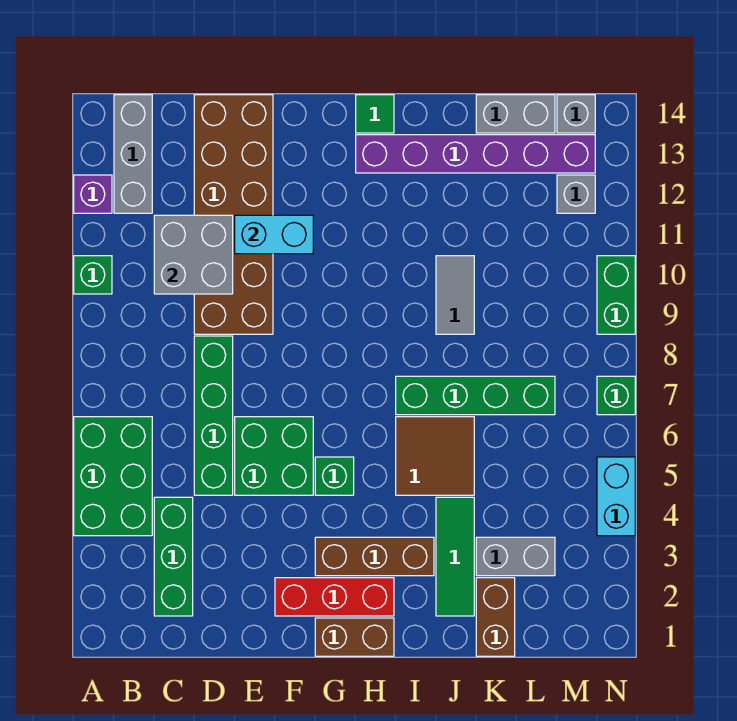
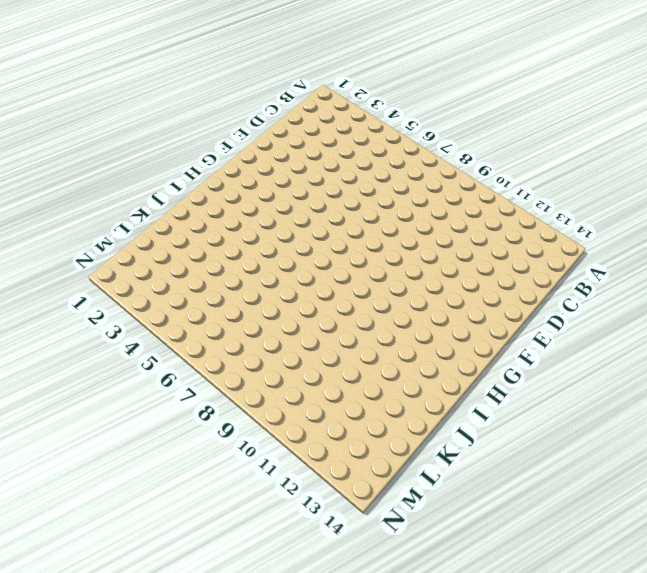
none -> green brick A4:B6 level 1
none -> green brick A10 level 1
none -> purple brick A12 level 1

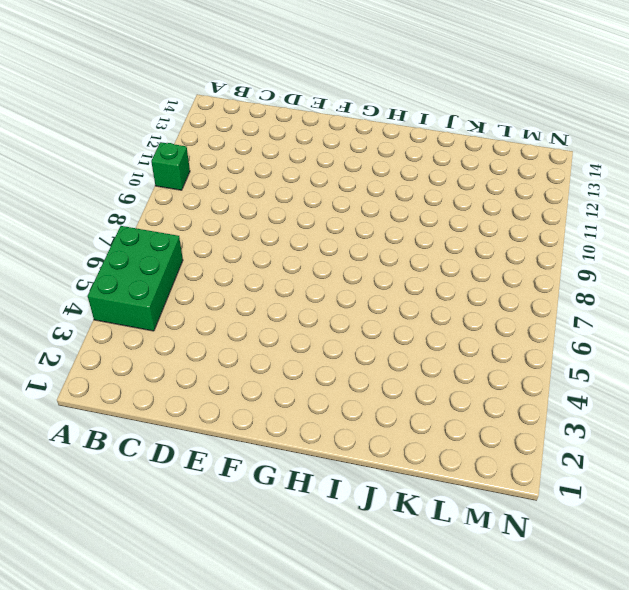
none -> purple brick A12 level 1
none -> grey brick B12:B14 level 1
none -> green brick C2:C4 level 1

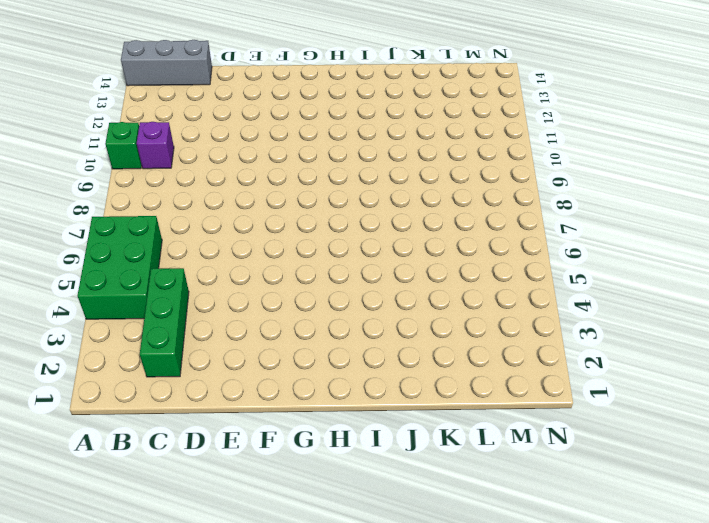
grey brick A14:C14 level 1 -> grey brick B12:B14 level 1
purple brick B10 level 1 -> purple brick A12 level 1
none -> green brick D5:D8 level 1
none -> brown brick D9:E14 level 1
none -> green brick E5:F6 level 1

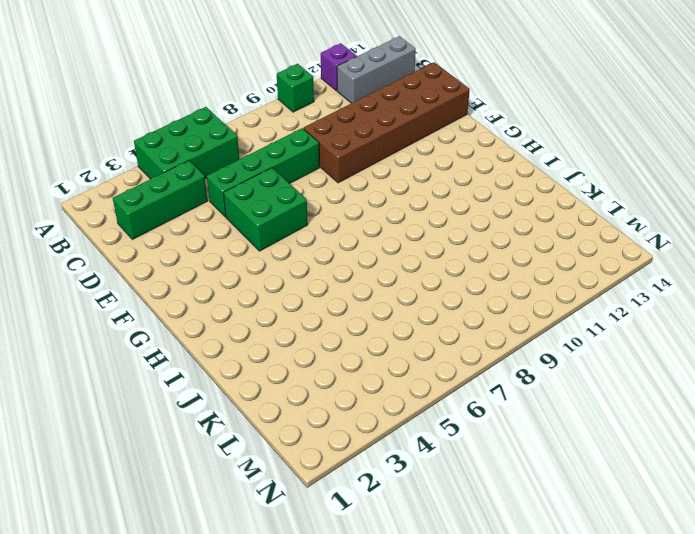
none -> red brick F2:H2 level 1
none -> brown brick G1:H1 level 1
none -> brown brick G3:I3 level 1

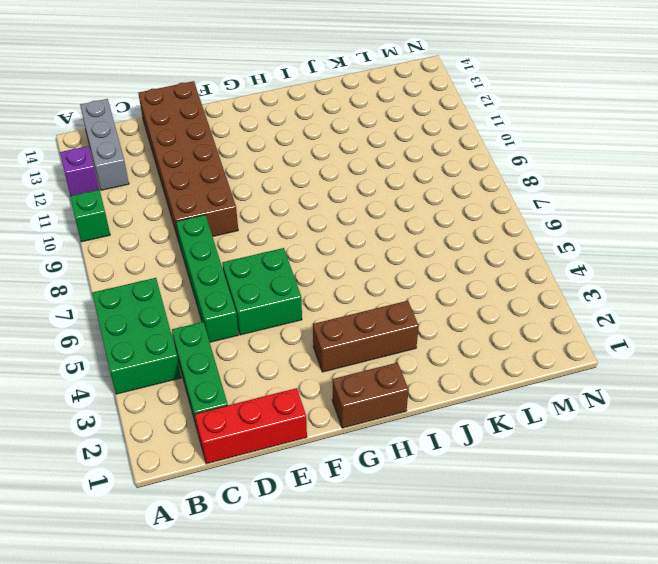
red brick C1:E1 level 1 -> red brick F2:H2 level 1
none -> green brick G5 level 1
none -> purple brick H13:M13 level 1
none -> green tile H14 level 1

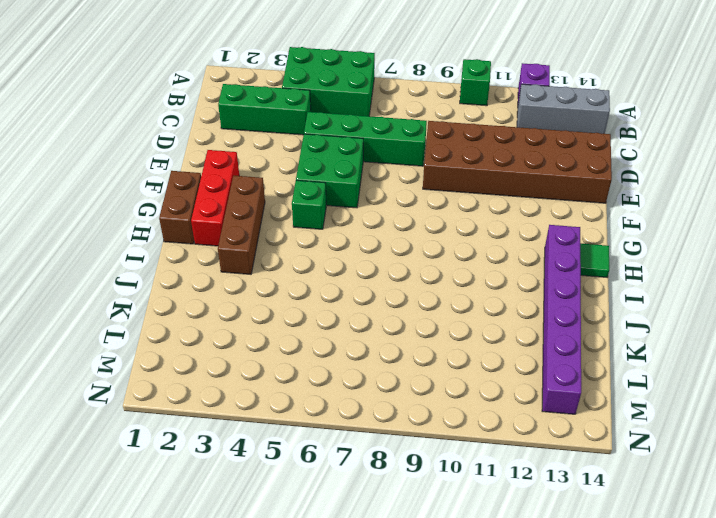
none -> brown tile I5:J6 level 1
none -> green brick I7:L7 level 1
none -> green tile J2:J4 level 1

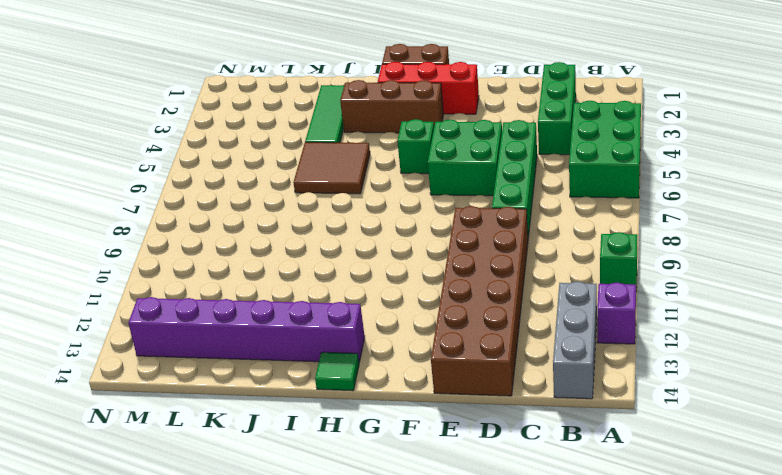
none -> green brick I7:L7 level 1
none -> grey tile J9:J10 level 1
none -> brown brick K1:K2 level 1

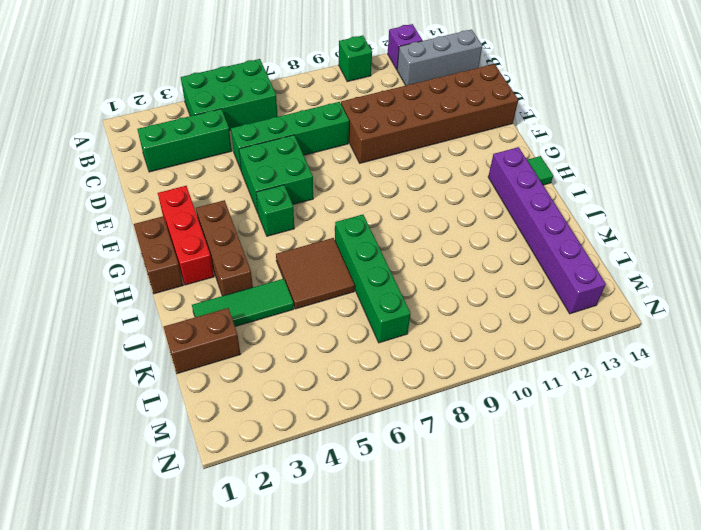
none -> grey tile J9:J10 level 1
none -> grey brick K3:L3 level 1
none -> grey brick K14:L14 level 1

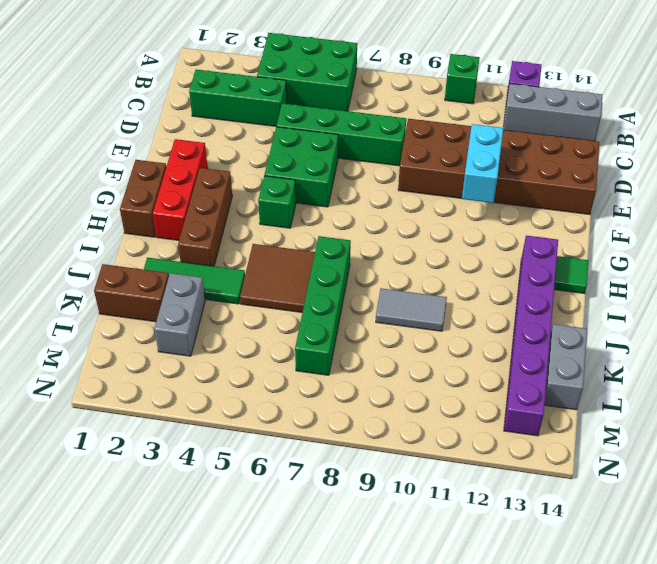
none -> grey brick M12 level 1
none -> grey brick M14 level 1
none -> cyan brick N4:N5 level 1

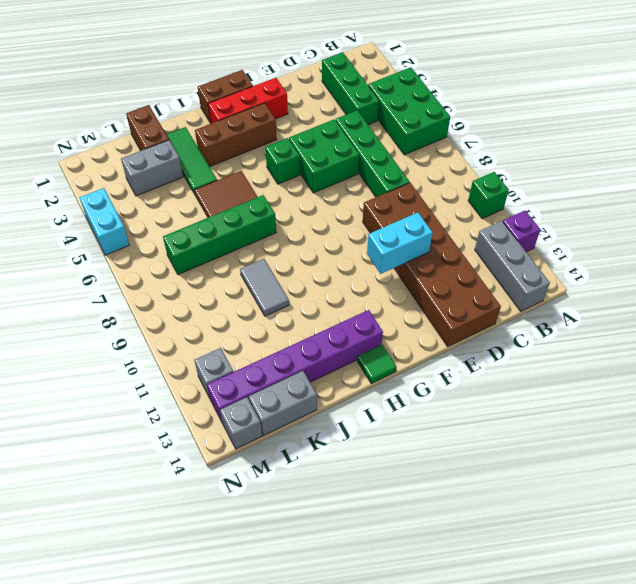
none -> green brick N7 level 1
none -> green brick N9:N10 level 1
none -> grey brick C10:D11 level 2

